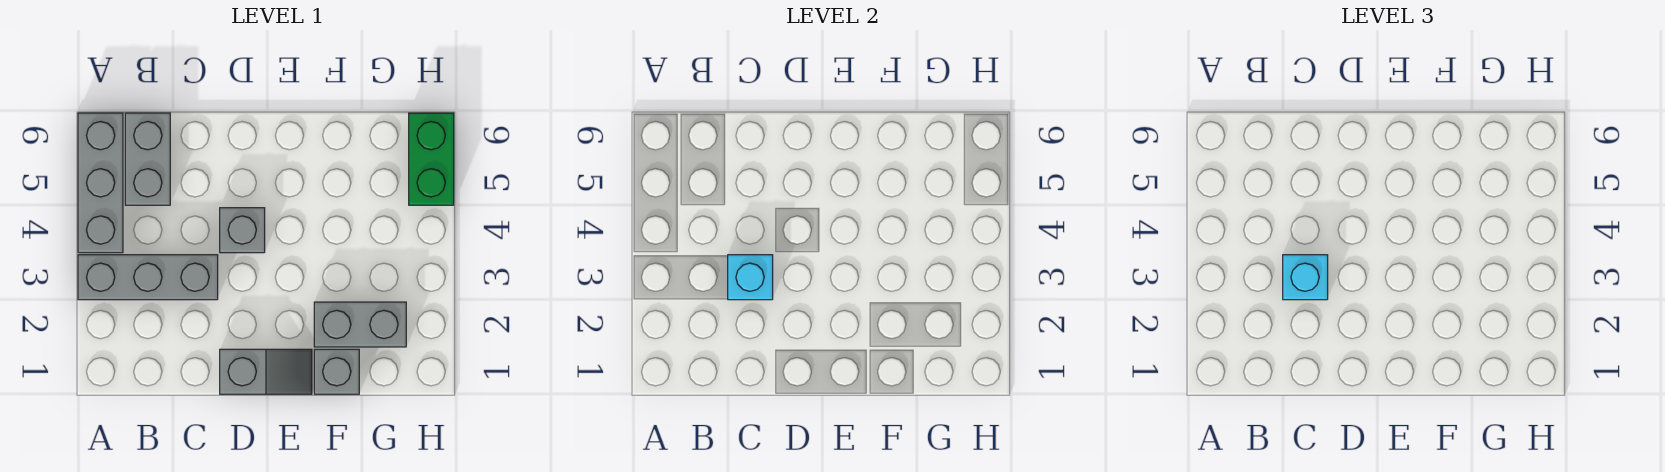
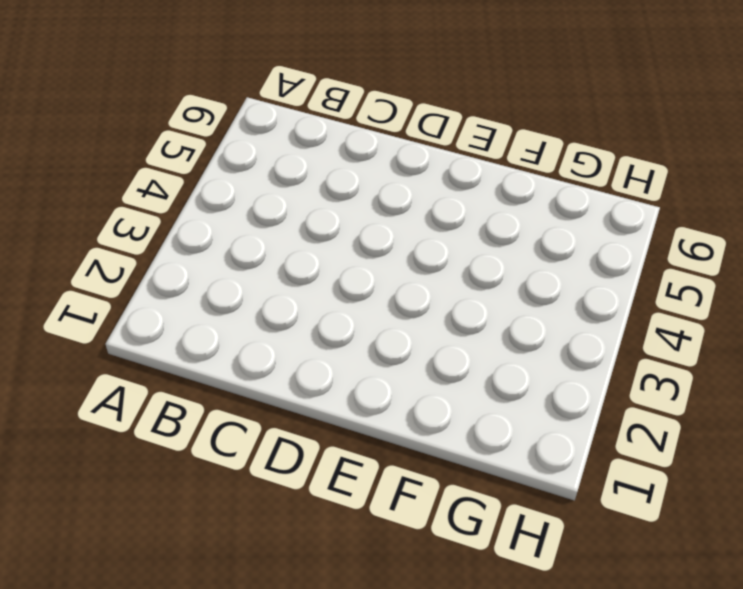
none -> grey brick A3:C3 level 1
none -> grey brick A4:A6 level 1

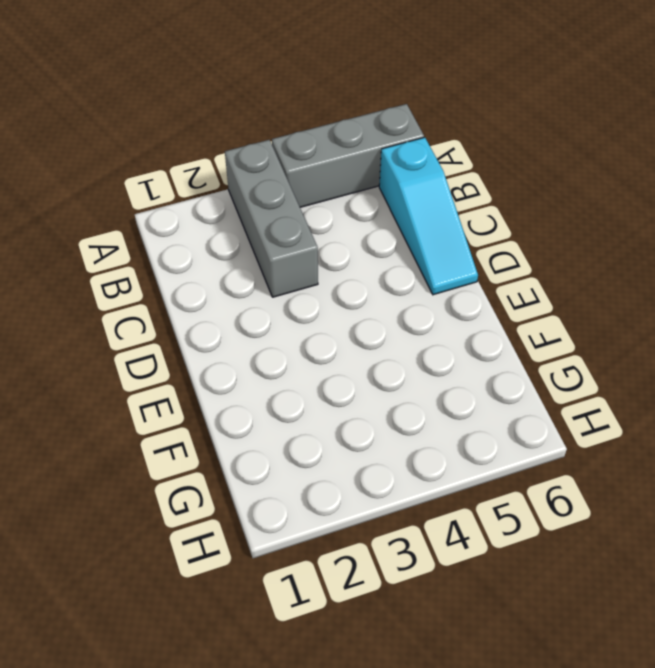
cyan slope B6:D6 level 1 top B -> grey brick B5:B6 level 1
none -> grey slope D1:E1 level 1 top D
none -> grey brick D4 level 1

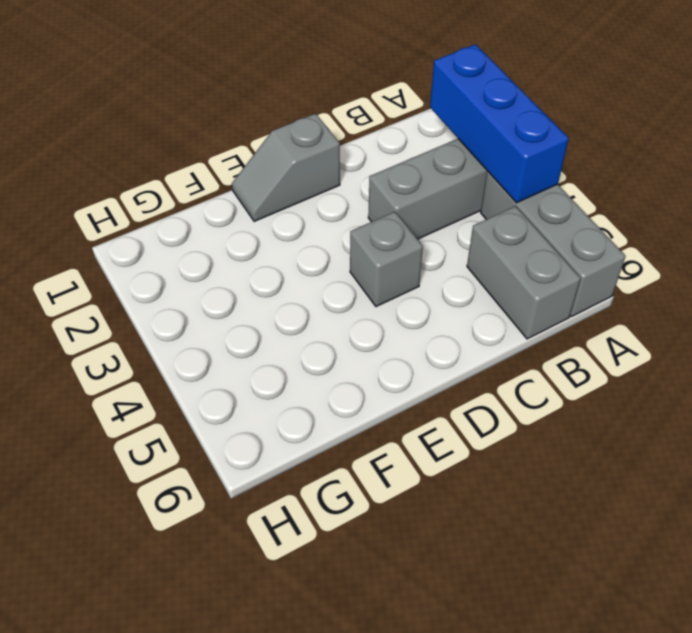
blue brick A2:A4 level 2 -> none
none -> grey brick F1 level 1
none -> grey brick F2:G2 level 1

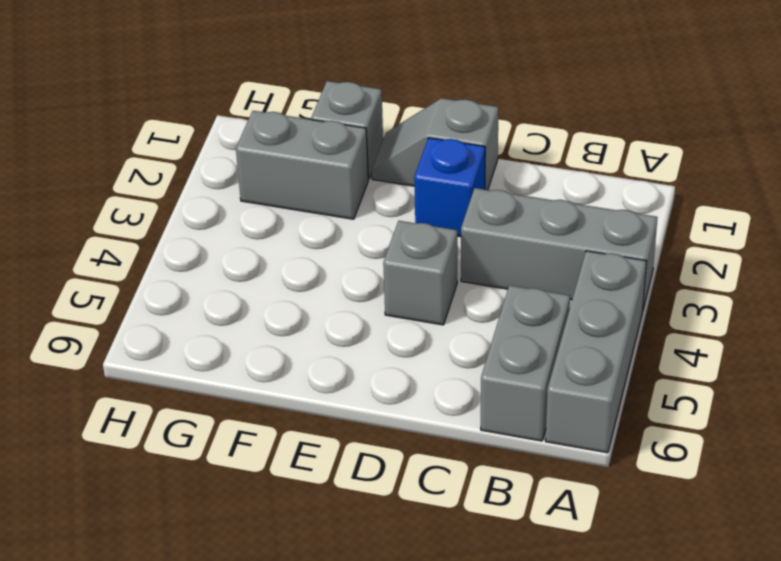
blue brick D2 level 1 -> none
none -> green brick H5:H6 level 1
none -> cyan brick C3 level 2

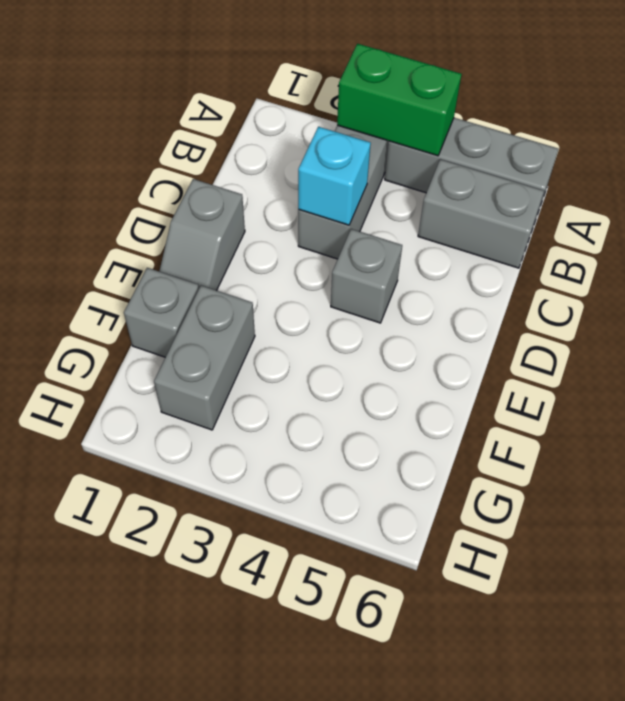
green brick A3:A4 level 2 -> green brick H5:H6 level 1
none -> cyan brick C3 level 3

